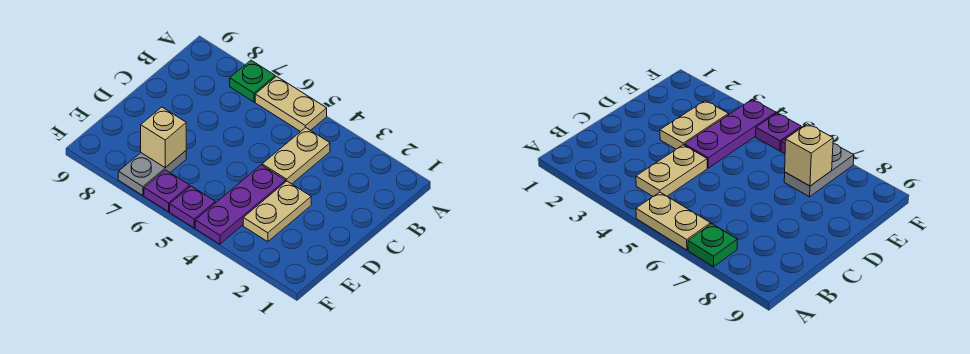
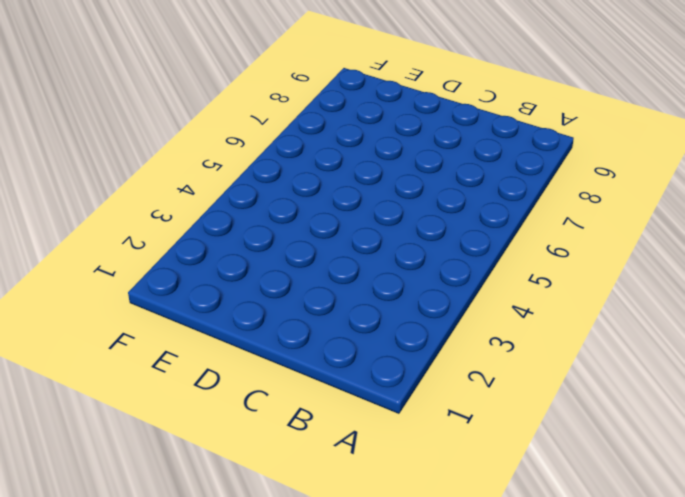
none -> tan plate A5:A6 level 1
none -> green plate A7 level 1

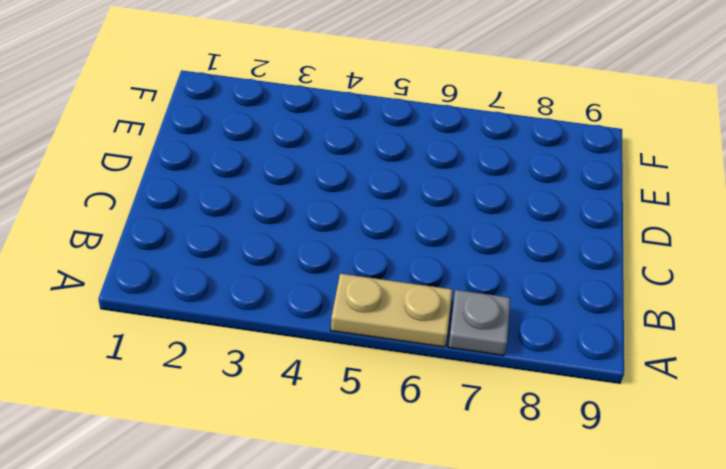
grey plate A7 level 1 -> green plate A7 level 1
none -> tan plate B4:C4 level 1
none -> tan plate D3:E3 level 1

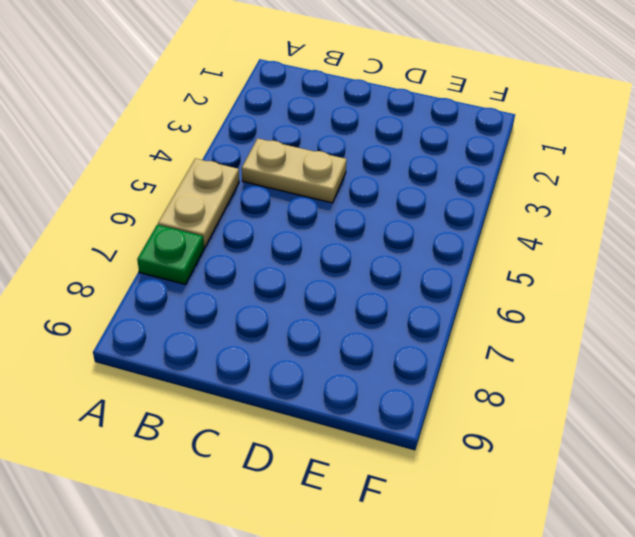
none -> tan plate D3:E3 level 1
none -> purple plate D4:F4 level 1

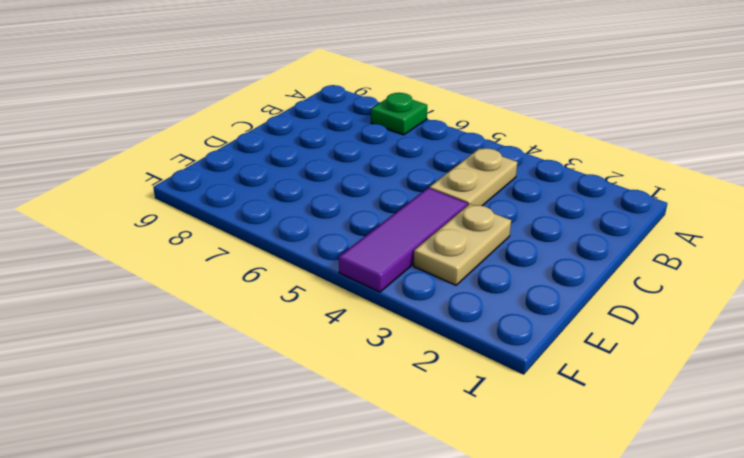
purple tile D4:F4 level 1 -> purple plate D4:F4 level 1
none -> tan plate A5:A6 level 1
none -> grey plate E7:F7 level 1

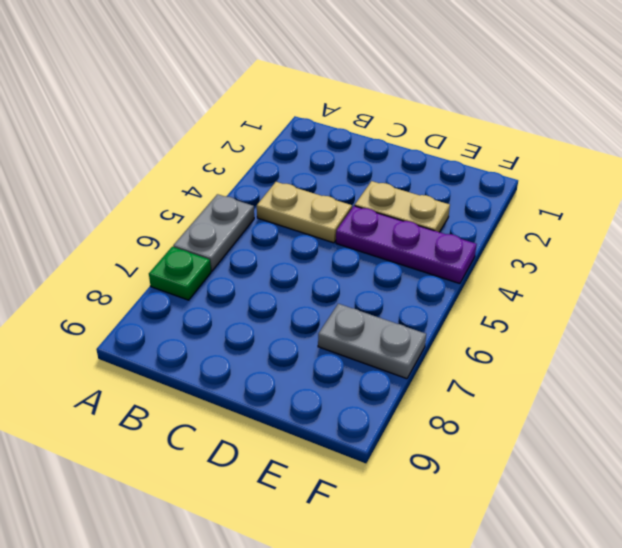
grey plate A5:A6 level 1 -> tan plate A5:A6 level 1
none -> purple plate F5 level 1
none -> purple plate F6 level 1

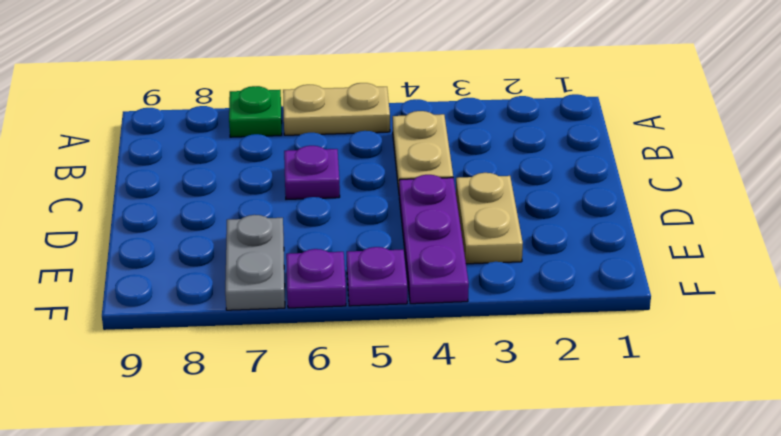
purple plate C6 level 1 -> none
none -> tan brick E7 level 2

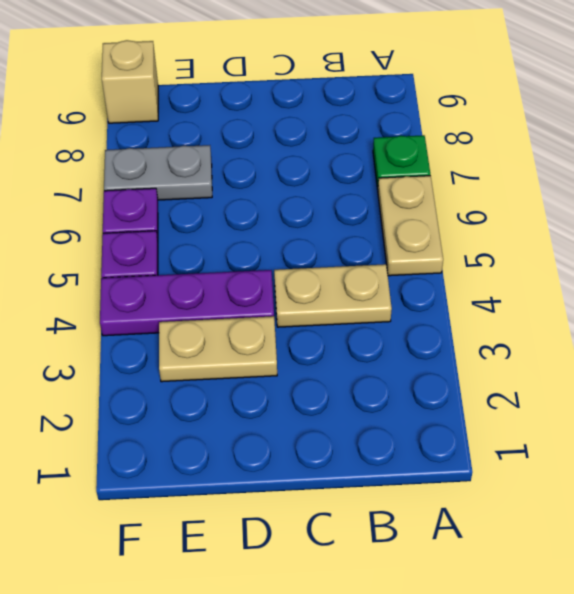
tan brick F9 level 1 -> tan brick E7 level 2

